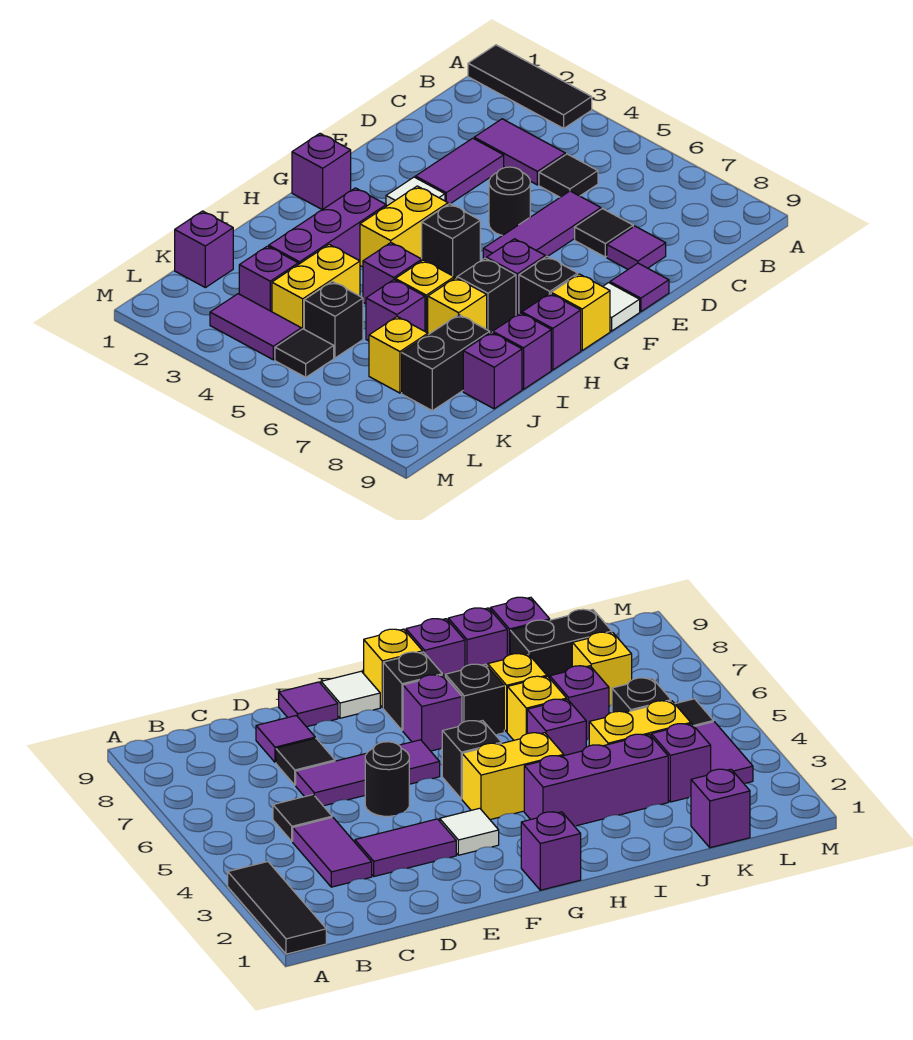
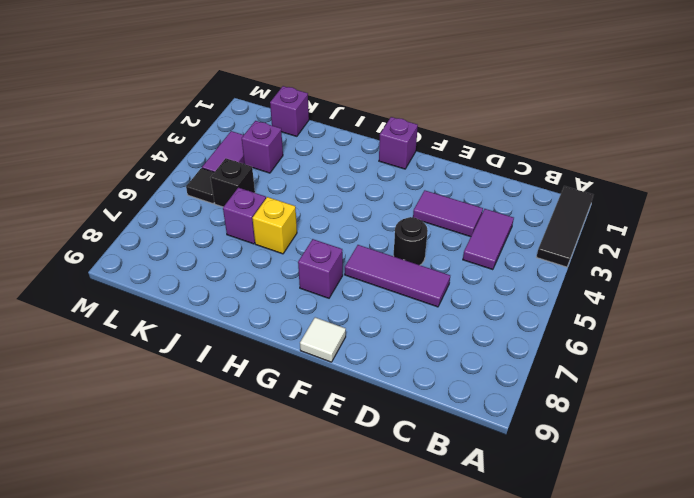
none -> black tile C5 level 1
none -> black tile D7 level 1
none -> purple tile D8 level 1
none -> purple tile E9 level 1

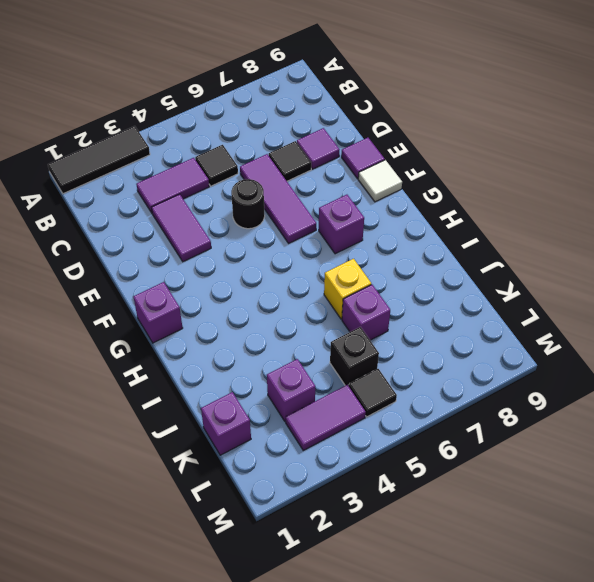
none -> white tile F3 level 1
none -> yellow brick G4:H4 level 1
none -> black brick G5 level 1
none -> black brick G8 level 1

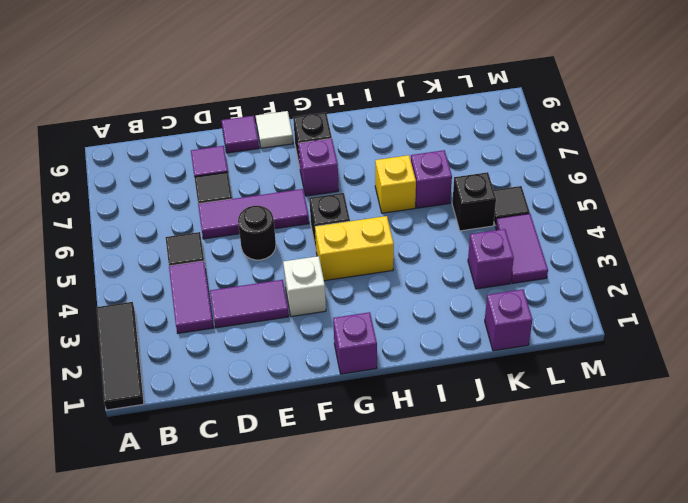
white brick F3 level 1 -> white tile F3 level 1
none -> yellow brick G9 level 1
none -> purple brick H3:J3 level 1
none -> black brick H7 level 1
none -> purple brick H9 level 1

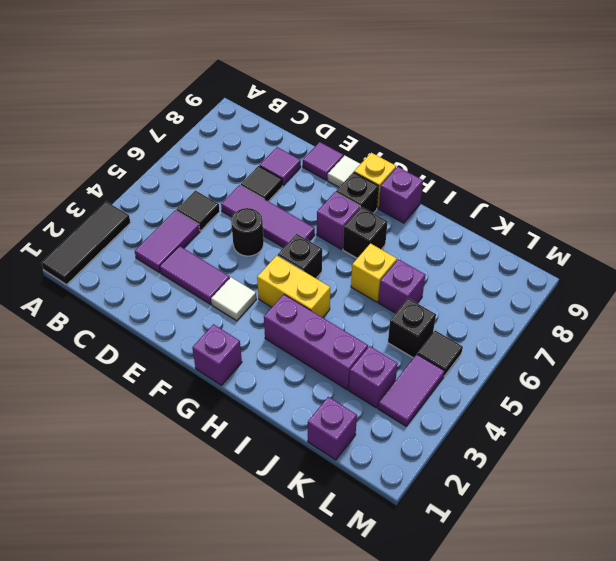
none -> purple brick I5 level 1
none -> yellow brick I7 level 1
none -> purple brick I9 level 1
none -> yellow brick J4:K4 level 1

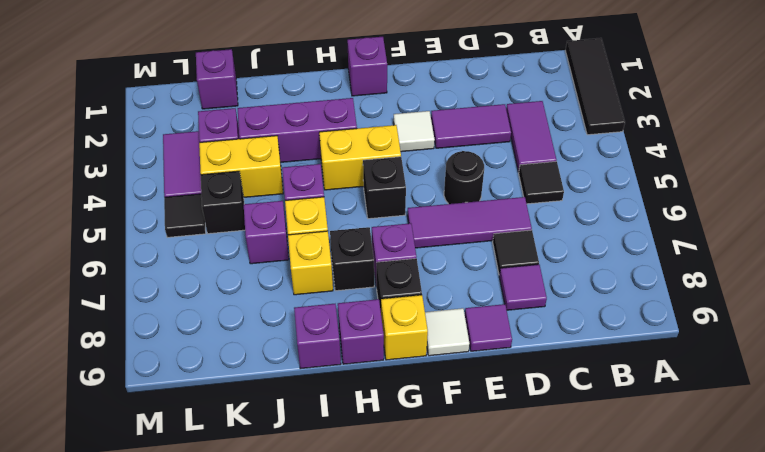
none -> black brick J8:K8 level 1
none -> purple brick J9 level 1
none -> yellow brick K7 level 1

